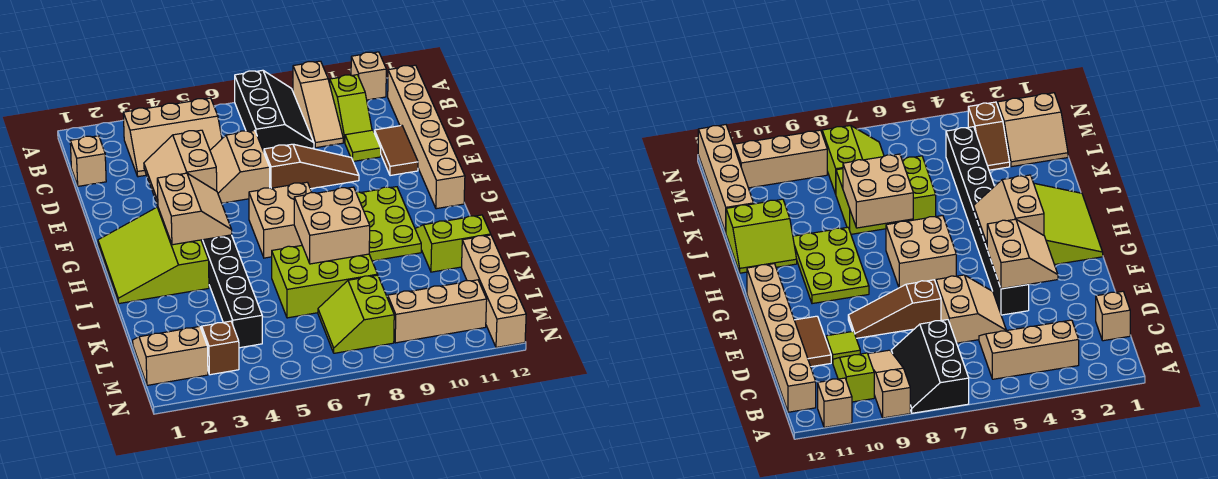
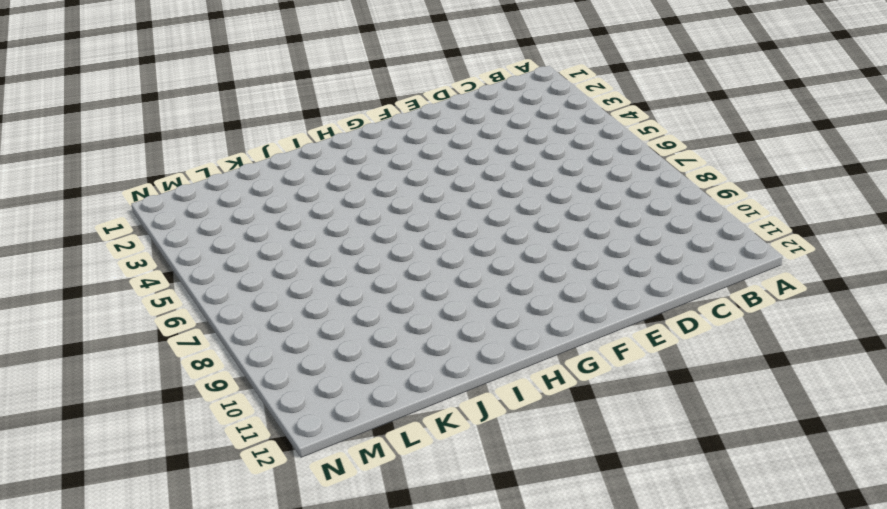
none -> black slope A7:C8 level 1 top 7
none -> tan slope A9:C9 level 1 top A
none -> tan brick A11 level 1

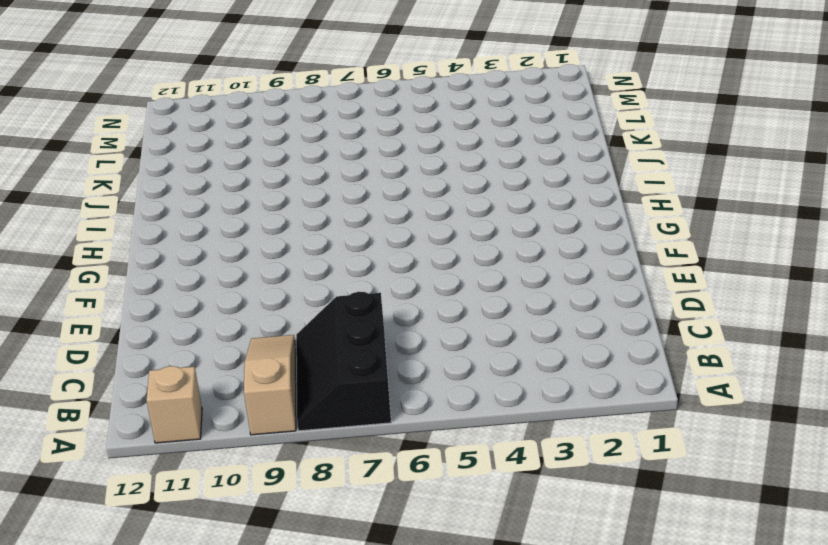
none -> tan slope B3:C5 level 1 top B
none -> lime slope B10:C10 level 1 top B
none -> tan brick B12:G12 level 1

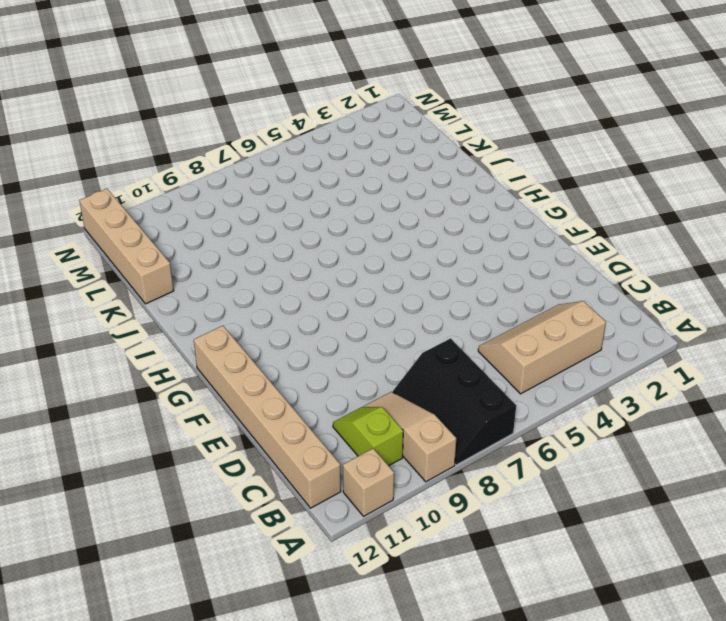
none -> tan brick C1 level 1
none -> tan slope D5:E6 level 1 top 6
none -> lime tile D10 level 1

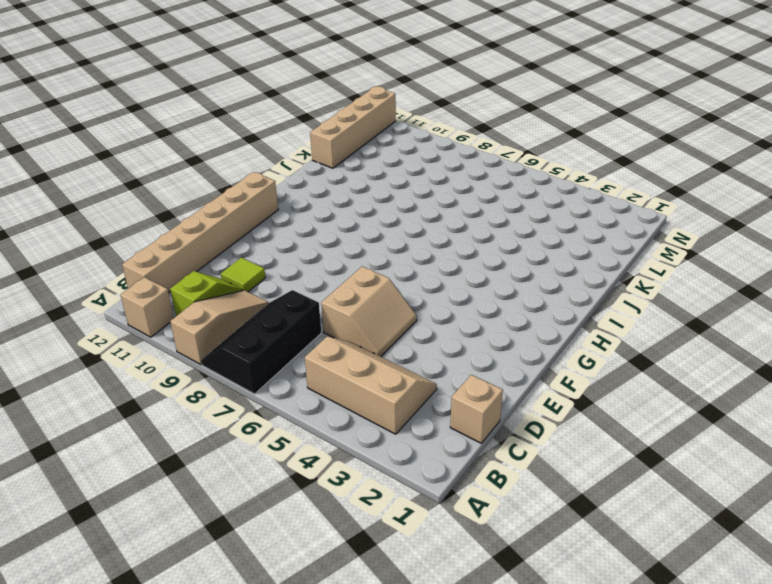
none -> brown tile D11:E11 level 1
none -> black brick E4:L4 level 1
none -> brown slope E7:E9 level 1 top 7

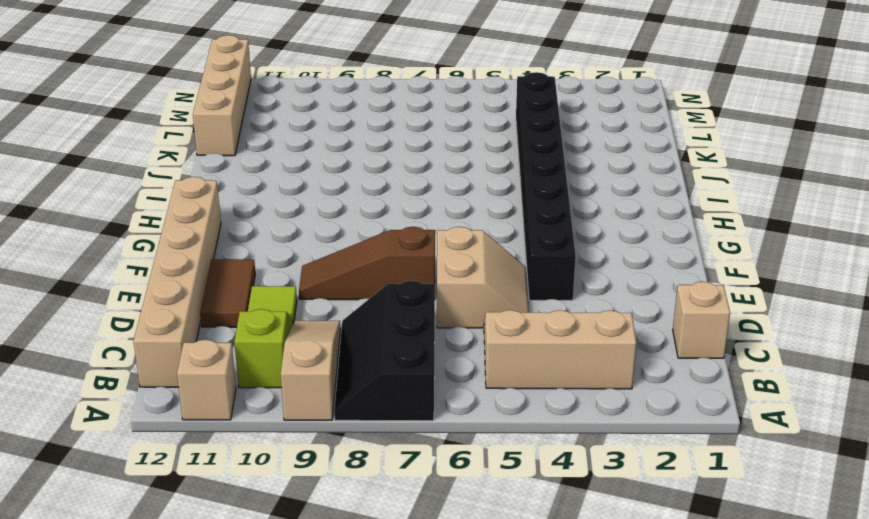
none -> lime slope G1:I3 level 1 top 3
none -> tan brick G6:H7 level 1
none -> lime plate G9:I10 level 1

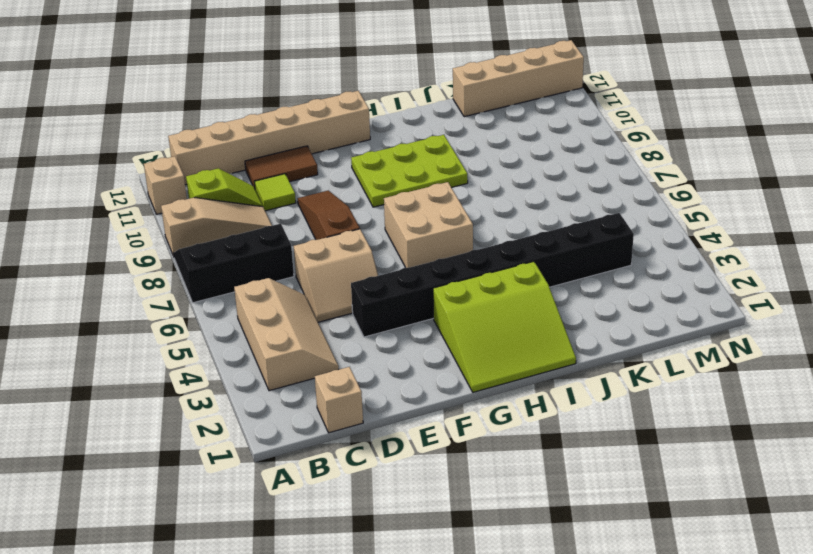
none -> lime slope I11:J12 level 1 top J
none -> lime brick J6:K8 level 1
none -> tan slope L1:M2 level 1 top M

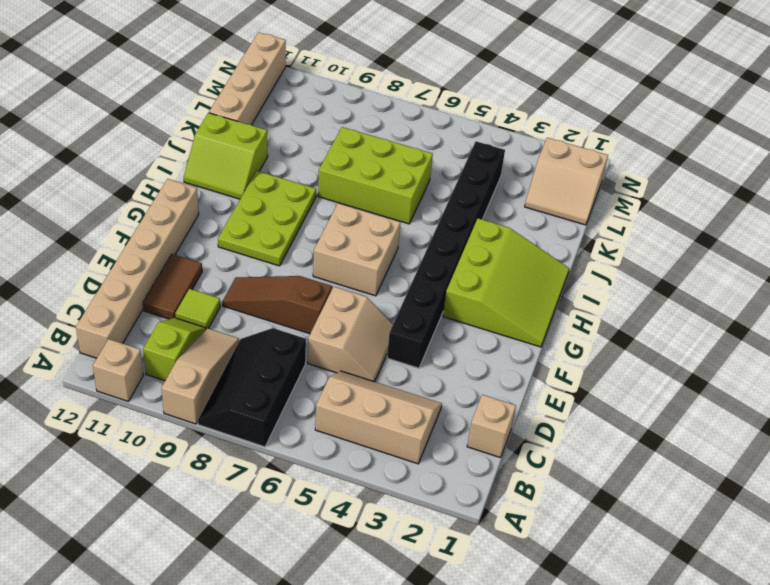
none -> brown slope L3:M3 level 1 top M
none -> lime slope L7:M8 level 1 top 8
none -> tan brick M9:M11 level 1

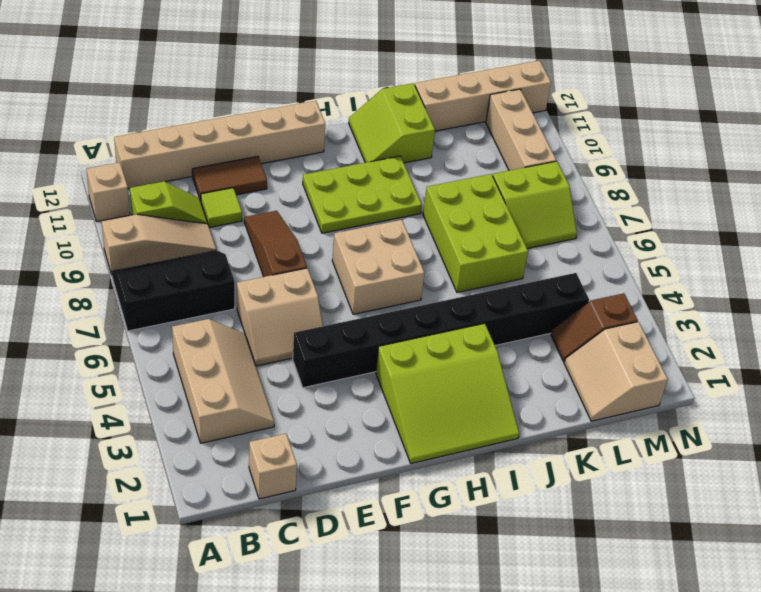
none -> tan slope E3:F4 level 2 top 4
none -> tan slope G3:H4 level 2 top 3
none -> tan brick I7:J8 level 2

